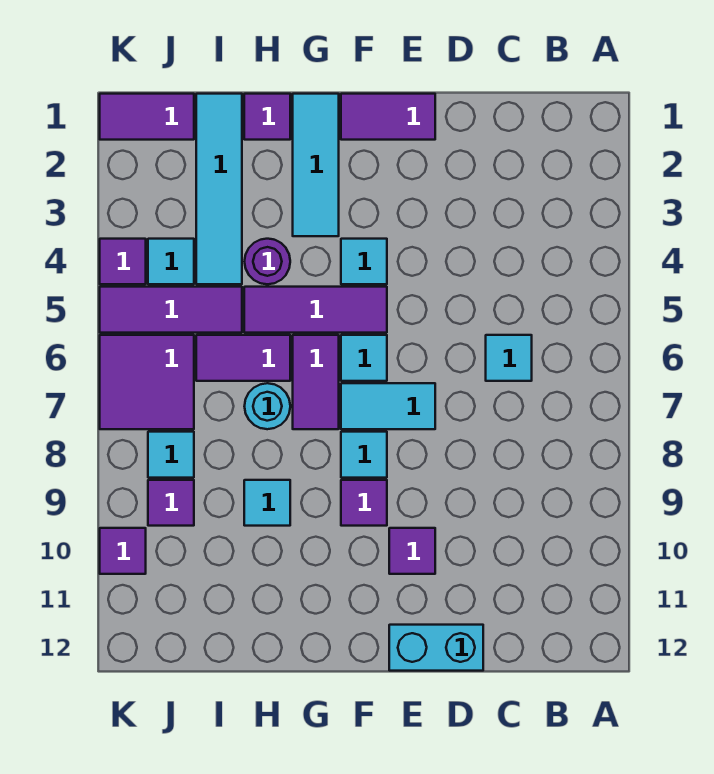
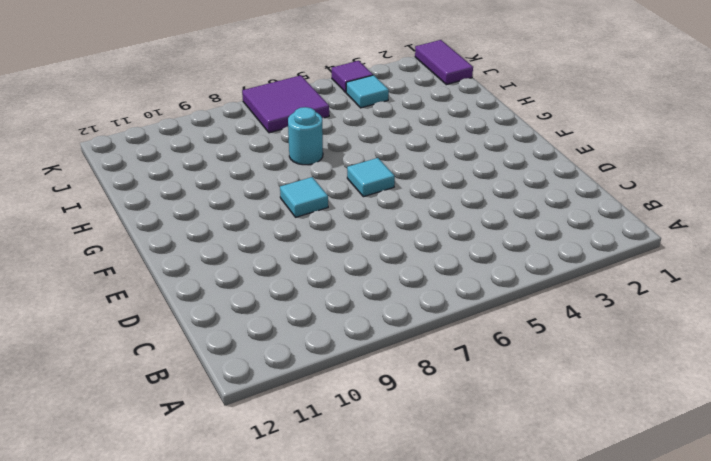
none -> cyan tile C6 level 1
none -> cyan brick D12:E12 level 1
none -> purple tile E1:F1 level 1

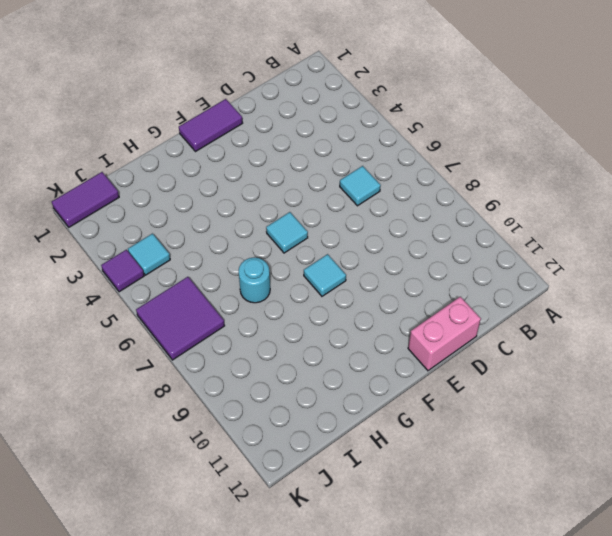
pink brick D12:E12 level 1 -> cyan brick D12:E12 level 1
none -> cyan tile E7:F7 level 1
none -> purple tile E10 level 1
none -> cyan tile F4 level 1

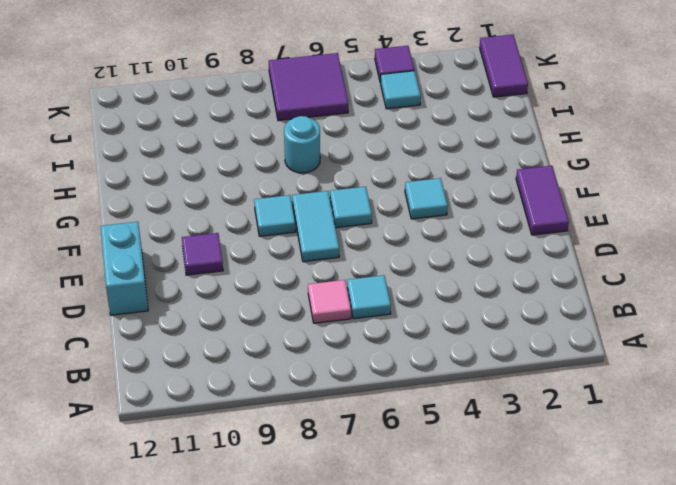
pink tile C7 level 1 -> none
none -> purple tile F5:H5 level 1
none -> purple tile F9 level 1
none -> cyan tile G1:G3 level 1

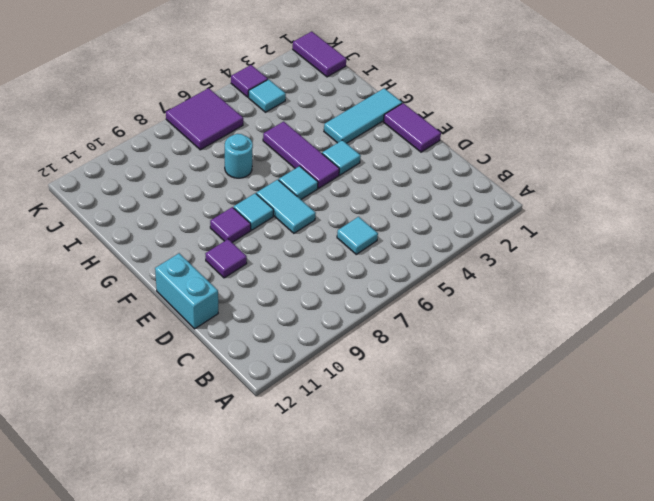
none -> purple tile G6:G7 level 1
none -> purple tile H1 level 1
none -> purple round brick H4 level 1

